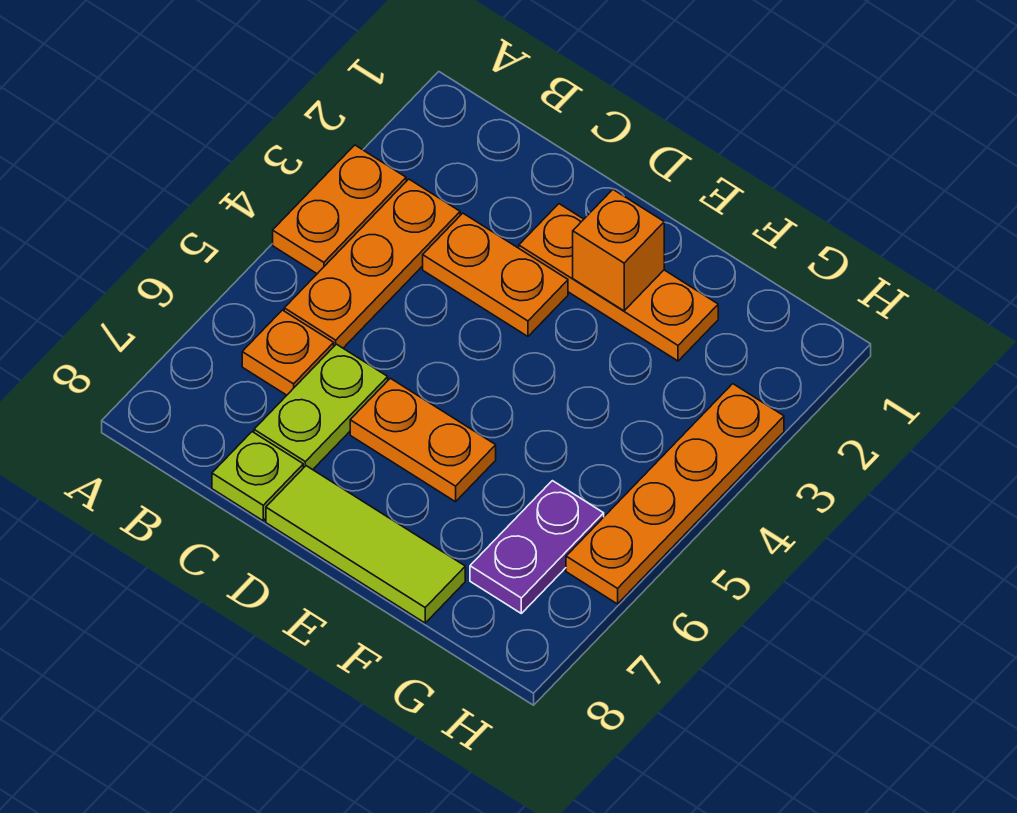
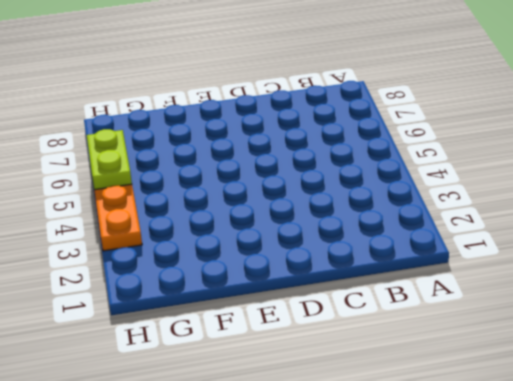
lime plate H5:H6 level 2 -> lime plate C6:C7 level 1
none -> orange plate A3:A4 level 1
none -> orange plate B3:B5 level 1
none -> orange plate B6 level 1

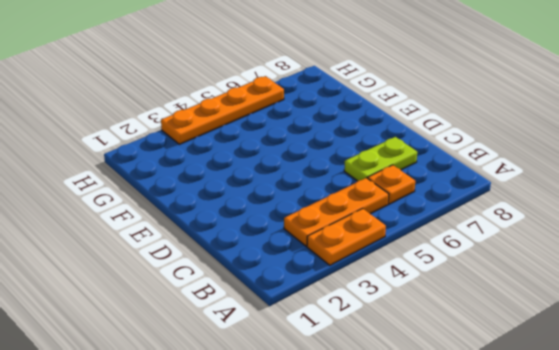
none -> orange plate C3:D3 level 1
none -> lime plate C8 level 1
none -> orange plate D2:F2 level 1

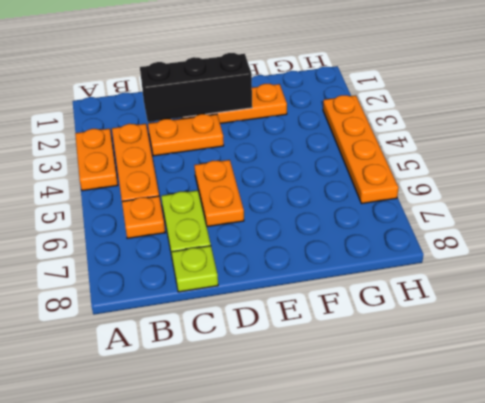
black brick C2:E2 level 2 -> orange brick E2 level 2
orange plate D5:D6 level 1 -> orange plate D6:E6 level 1
none -> lime tile D8:F8 level 1
none -> purple plate G6:G7 level 1

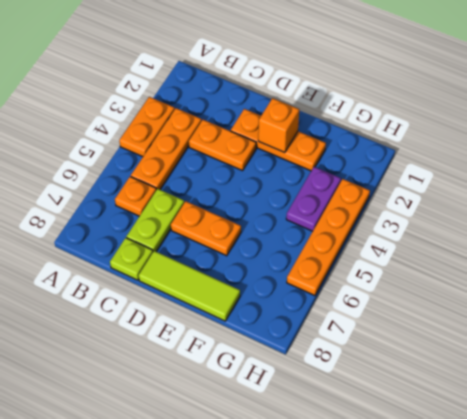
purple plate G3:G4 level 1 -> purple plate G6:G7 level 1

